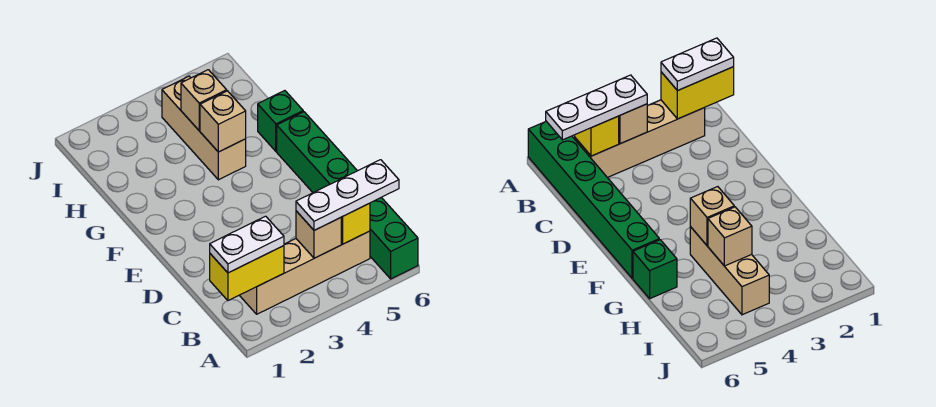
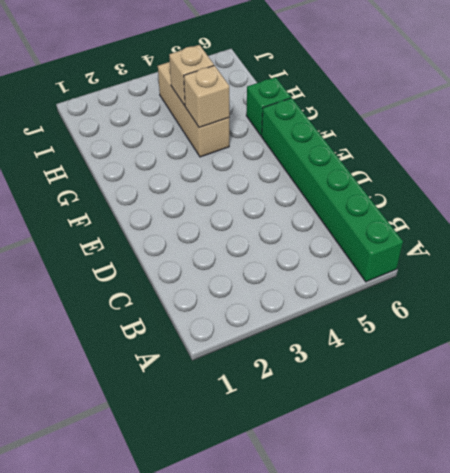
none -> tan brick B2:B5 level 1
none -> yellow brick B1:B2 level 2

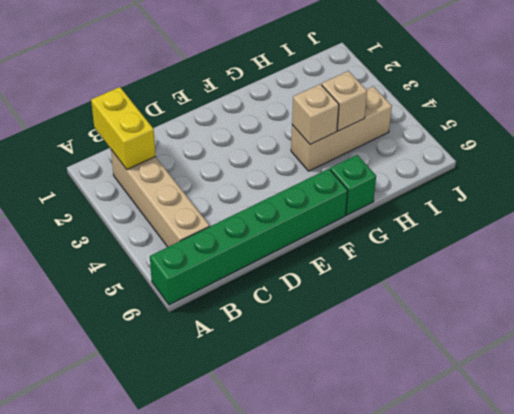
none -> tan brick B4 level 2
none -> yellow brick B5 level 2

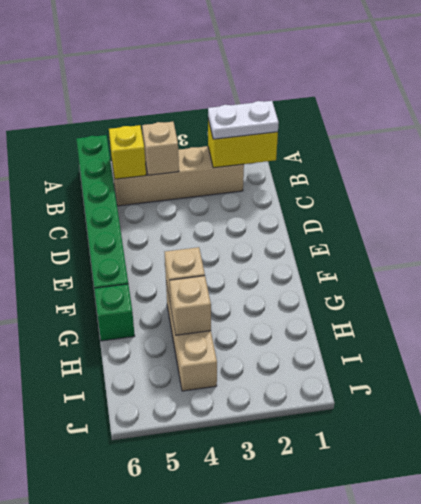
none -> white plate B4:B6 level 3

